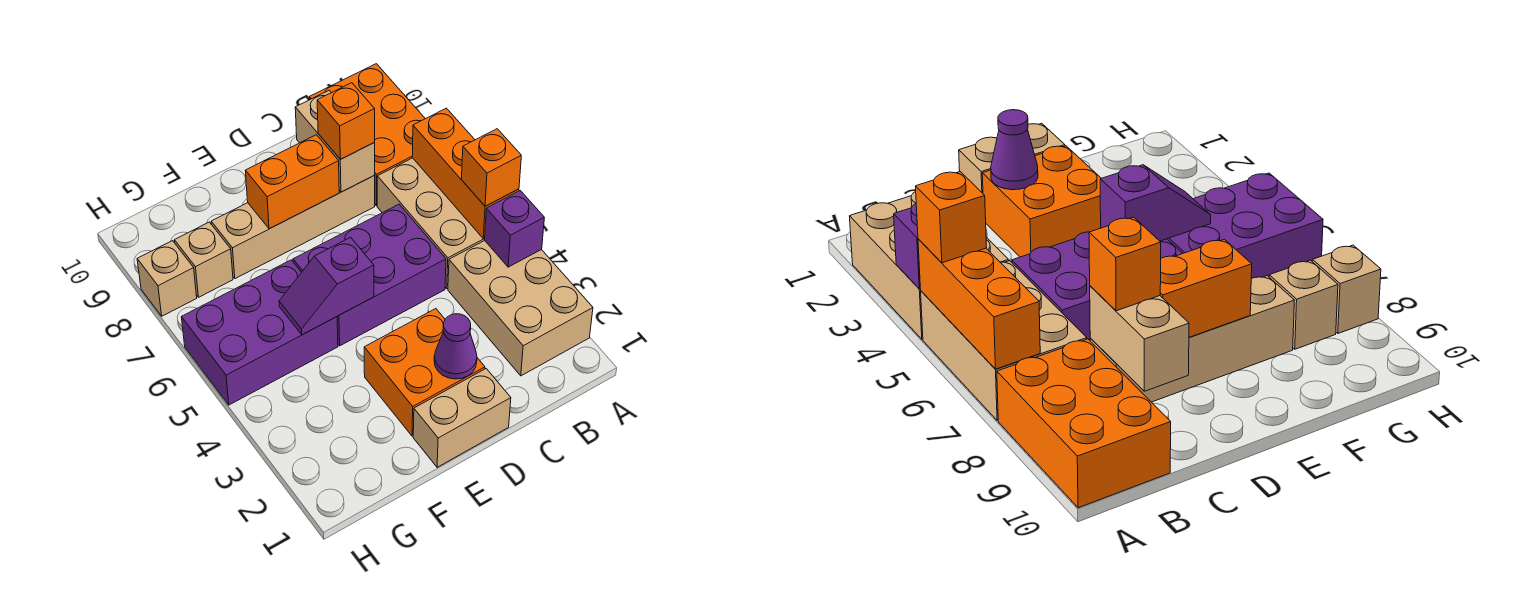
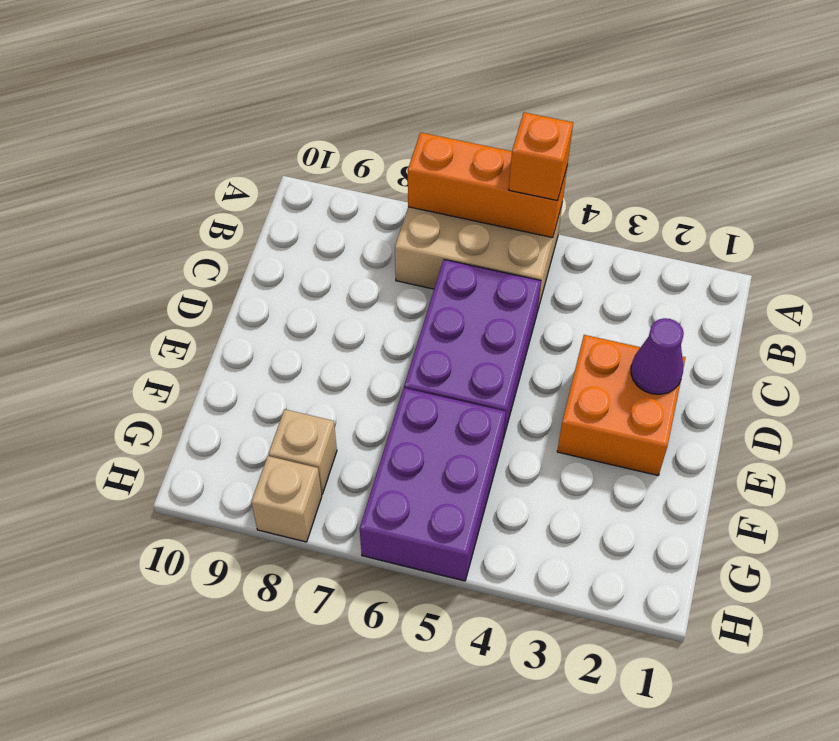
none -> tan brick A2:B4 level 1
none -> orange brick A8:B10 level 1
none -> tan brick C8:F8 level 1

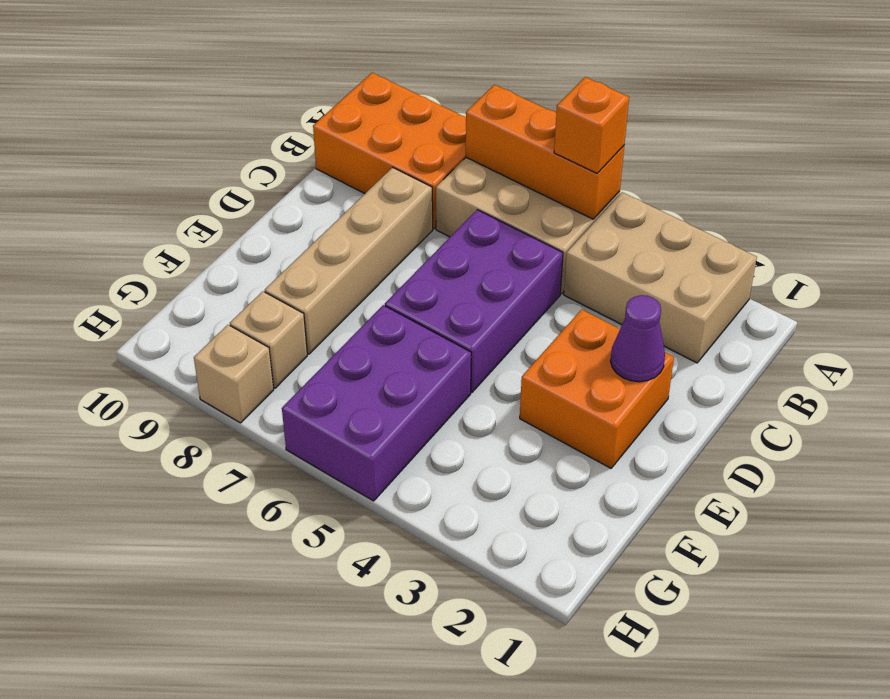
none -> tan brick D1:E1 level 1
none -> purple brick A4 level 2
none -> tan brick C8:C9 level 2

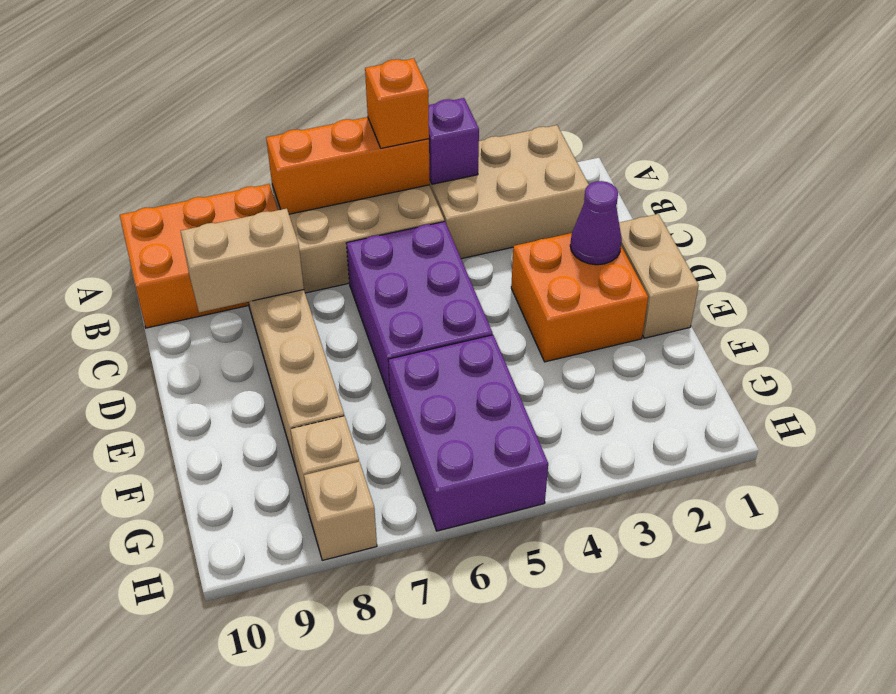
none -> orange brick D8:E8 level 2
none -> purple slope E5:F5 level 2 top E
none -> orange brick C8 level 3

